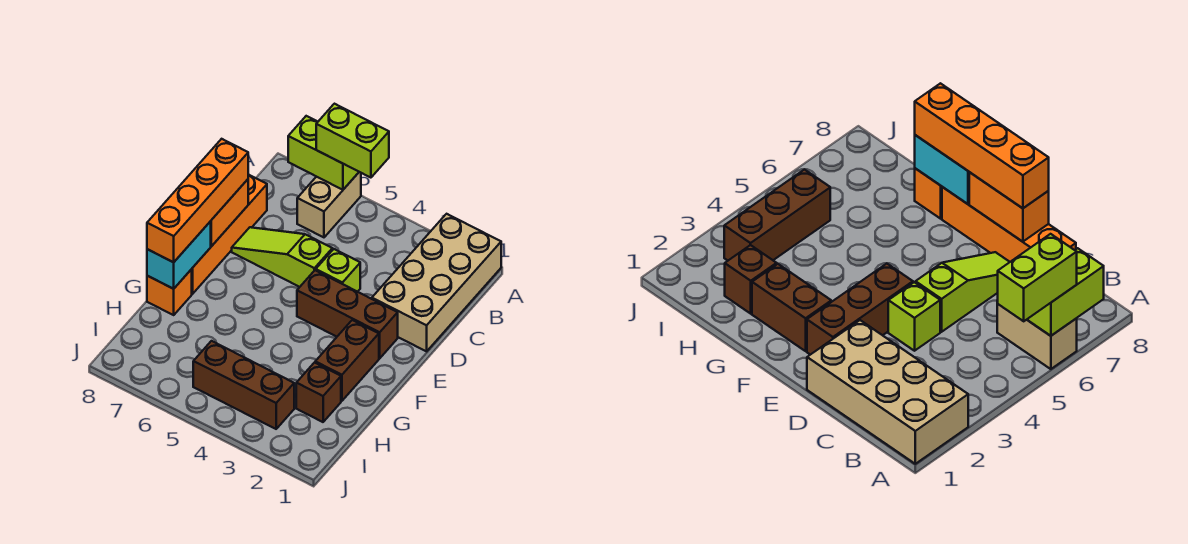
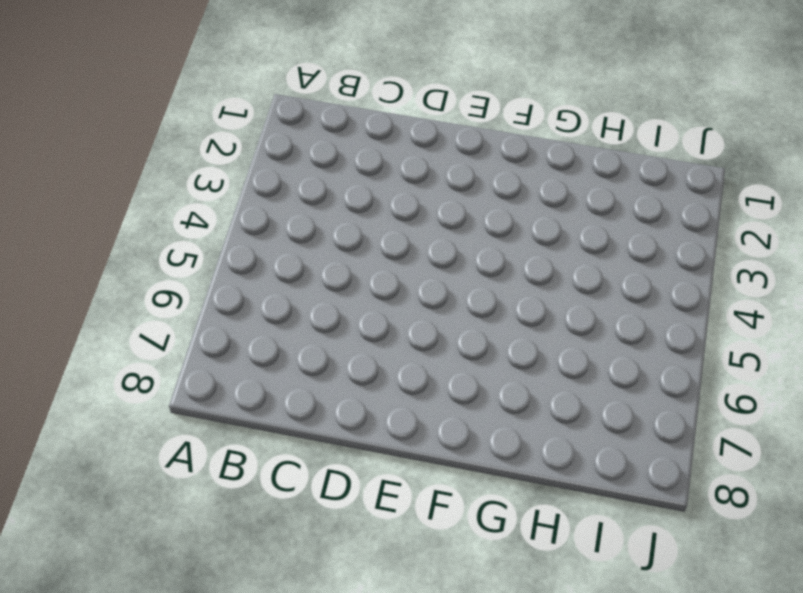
none -> tan brick A1:D2 level 1
none -> tan brick A6:B6 level 1
none -> orange brick C8:F8 level 1

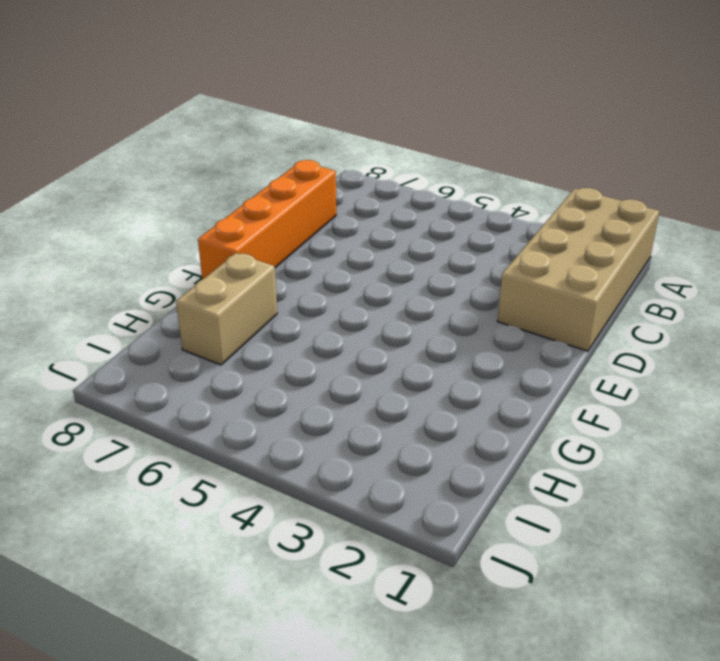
tan brick G7:H7 level 1 -> tan brick A6:B6 level 1
none -> lime brick D4 level 1
none -> lime slope D5:D7 level 1 top 5
none -> brown brick E2:E4 level 1

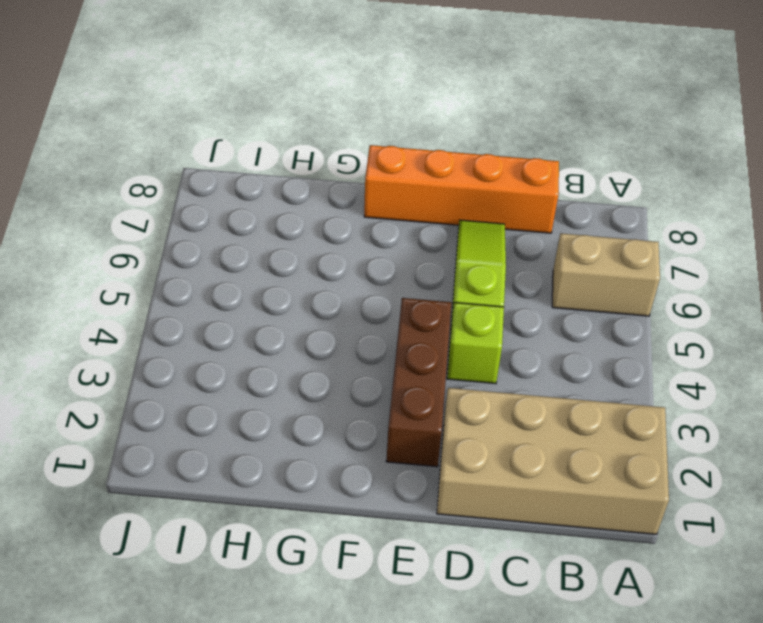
none -> brown brick F2:G2 level 1
none -> orange brick G8 level 1
none -> brown brick H2 level 1

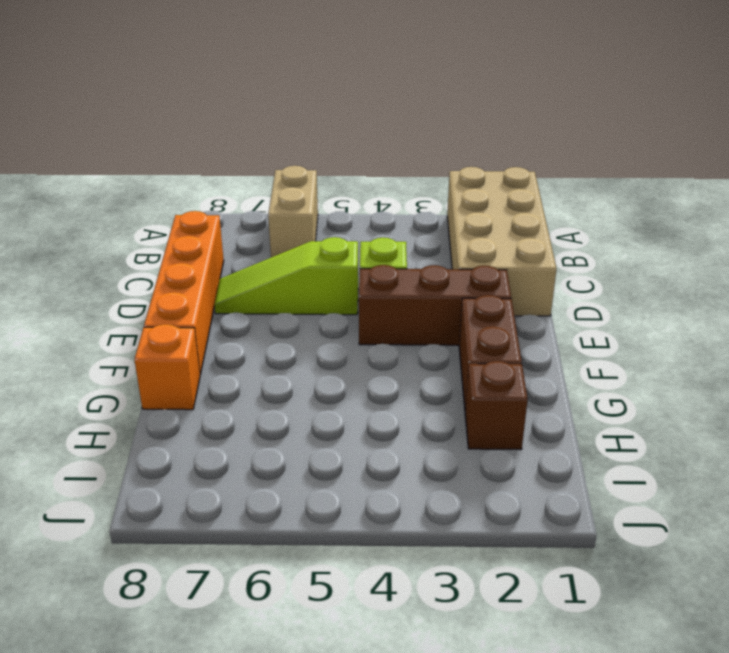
none -> brown brick I3:I5 level 1
none -> lime brick A6:A7 level 2
none -> orange brick D8:E8 level 2

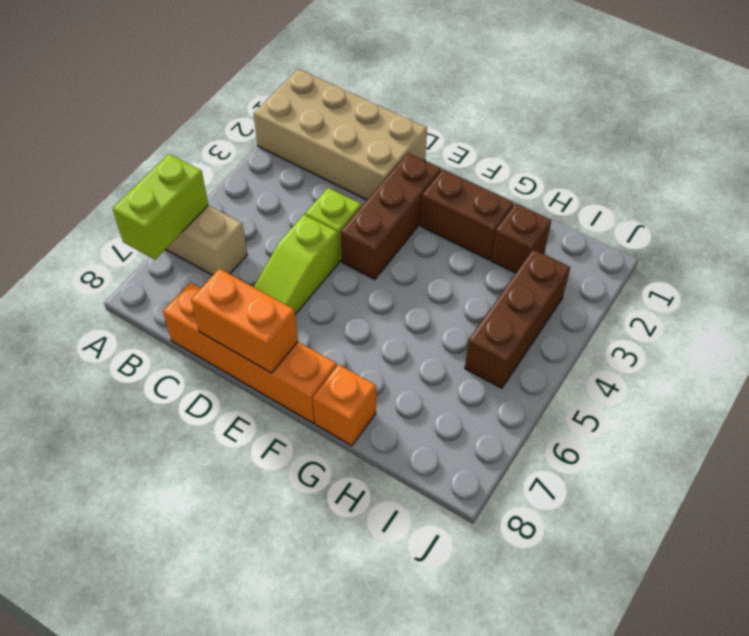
none -> cyan brick F8:G8 level 2
none -> lime brick A5:A6 level 3
none -> orange brick D8:G8 level 3

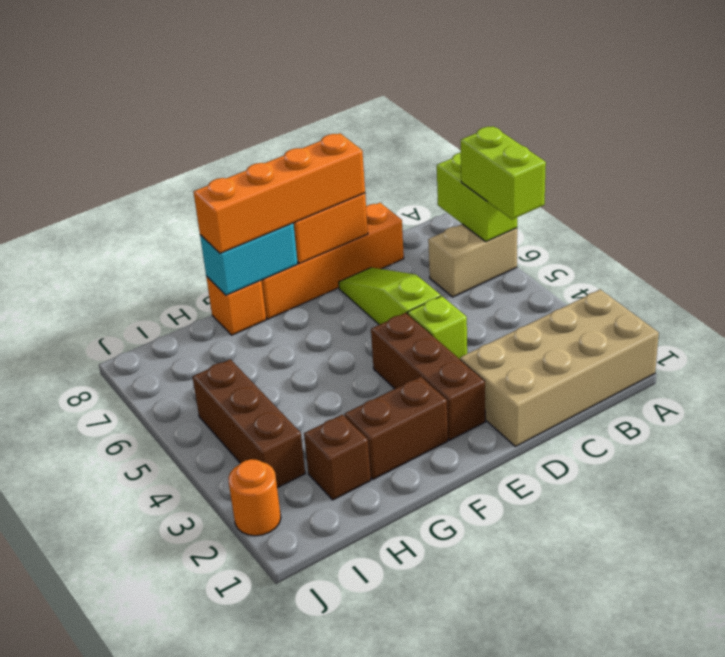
orange round brick J2 level 1 -> none

